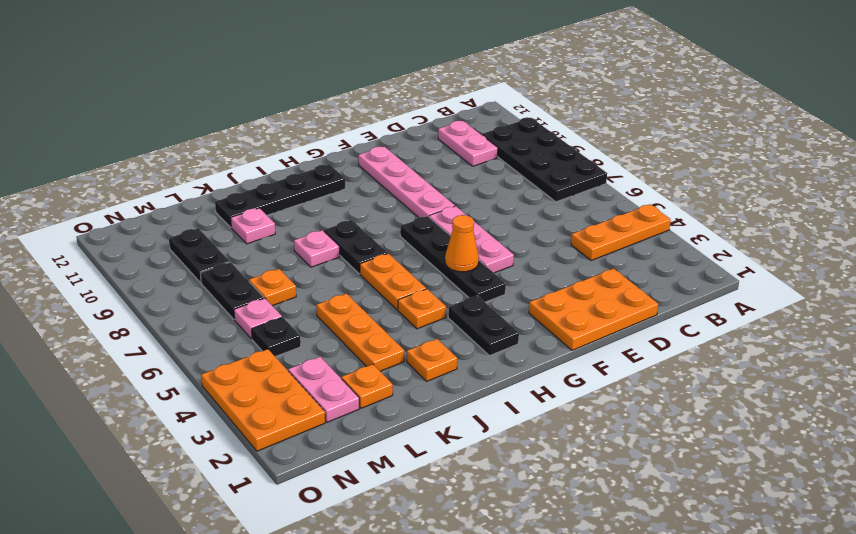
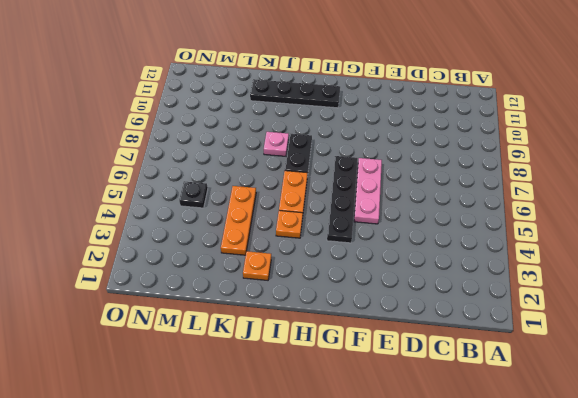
none -> orange plate A4:C4 level 1
none -> black plate A7:B10 level 1
none -> pink plate C10:C11 level 1

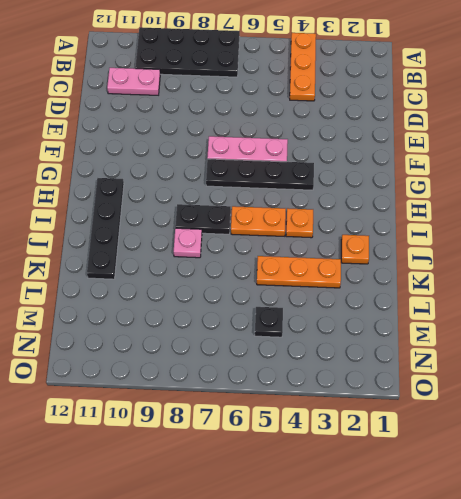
none -> orange plate D1:F2 level 1
none -> pink plate F8:F11 level 1
none -> black plate H2:H3 level 1

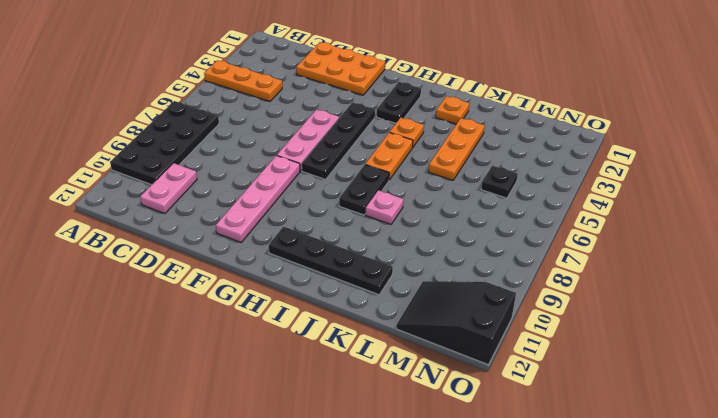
black slope M11:O12 level 1 top O -> none
none -> pink plate K10 level 1
none -> orange plate L2 level 1
none -> orange plate L7 level 1

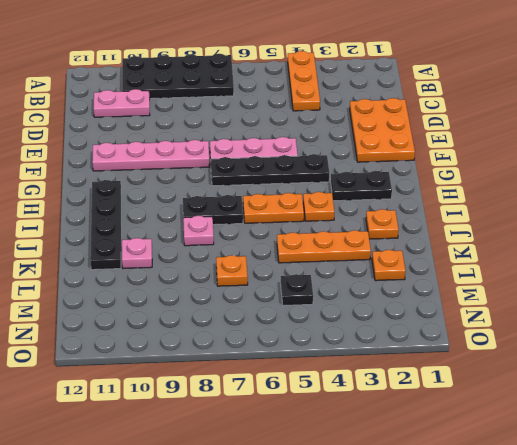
none -> pink plate M2:M3 level 1
none -> pink plate M6 level 1
none -> black plate M7:M8 level 1

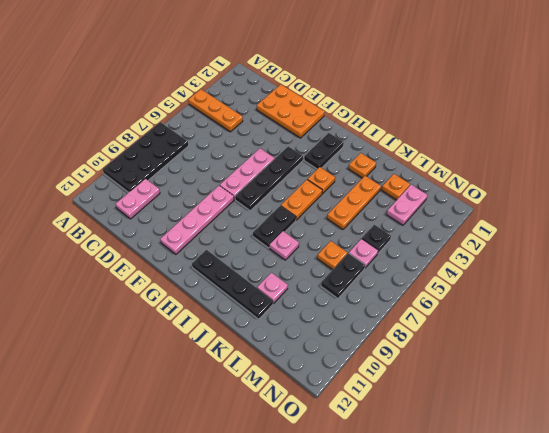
none -> black plate M9:M10 level 1
none -> orange plate N2:O4 level 1
none -> orange cone G5 level 2

